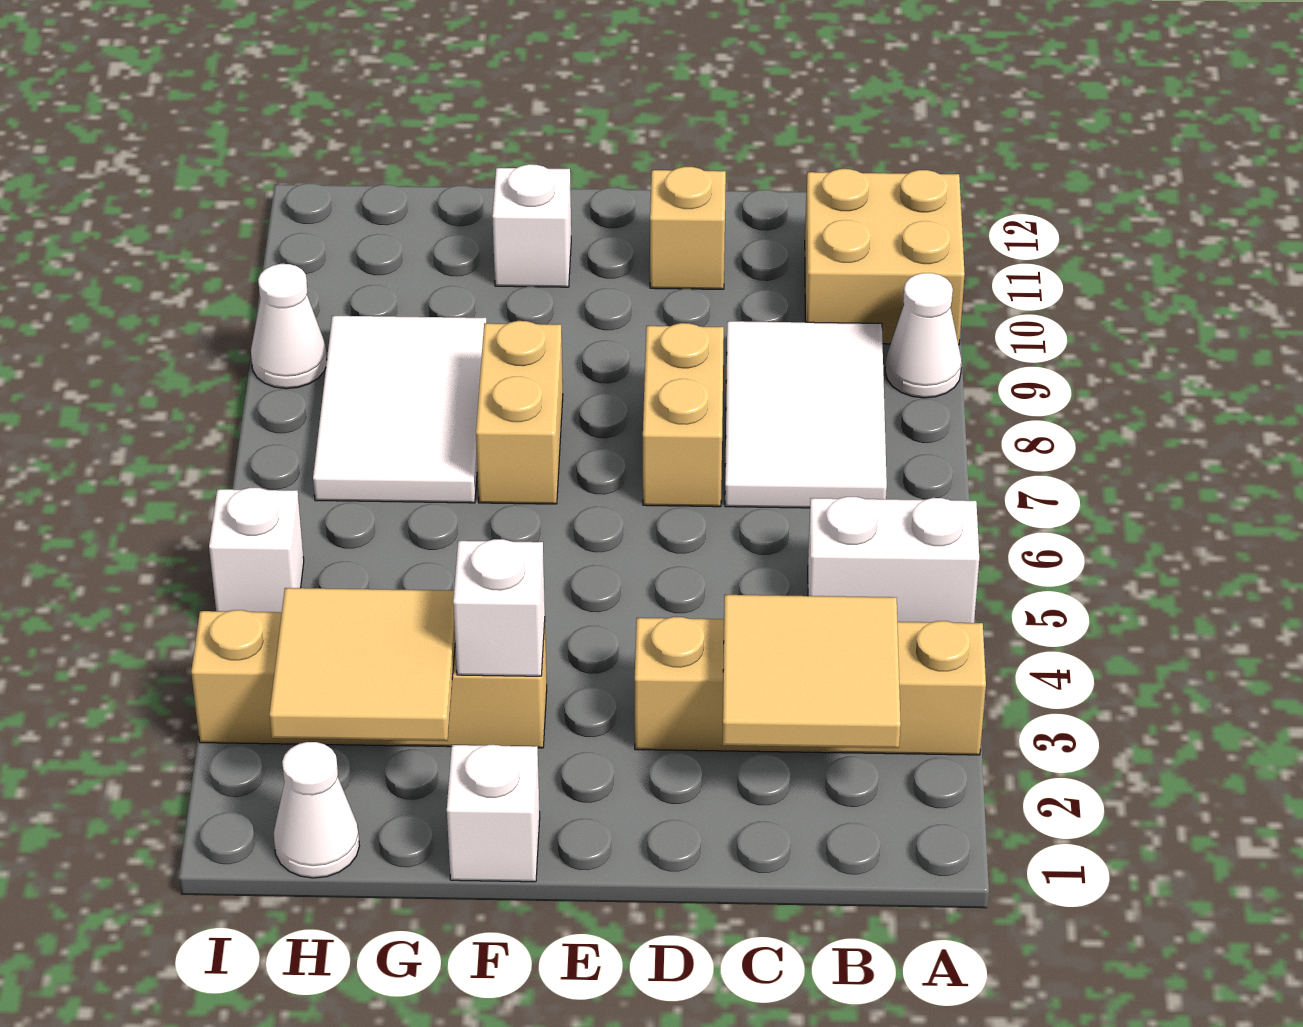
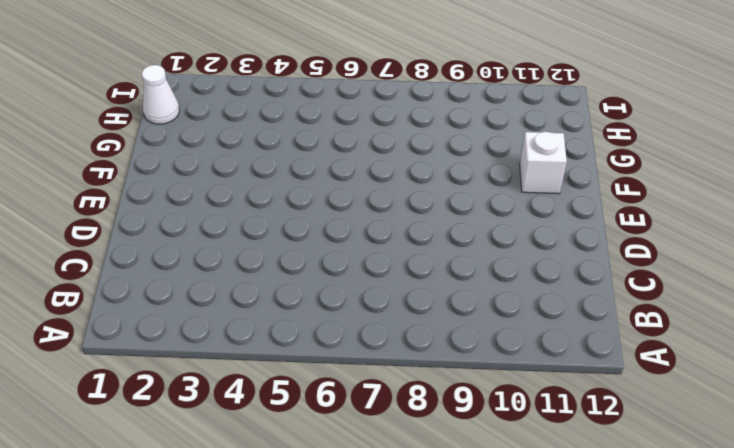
none -> tan brick A3:D3 level 1
none -> white brick A5:B5 level 1
none -> white cone A9 level 1

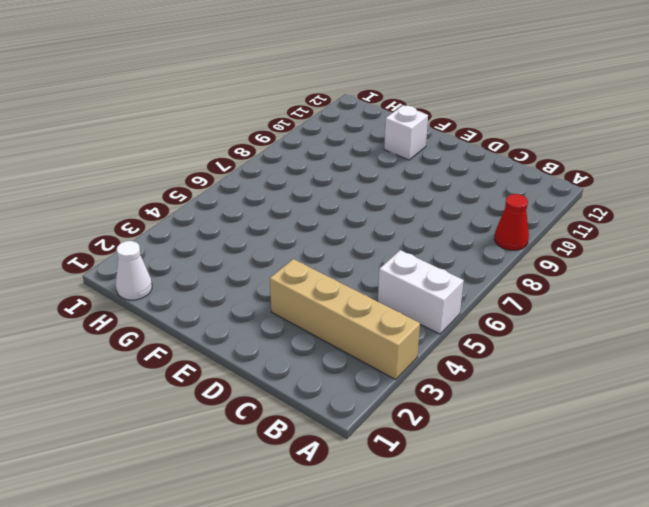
red cone A9 level 1 -> white cone A9 level 1
none -> tan brick A10:B11 level 1
none -> white tile B7:C9 level 1
none -> tan brick D7:D8 level 1

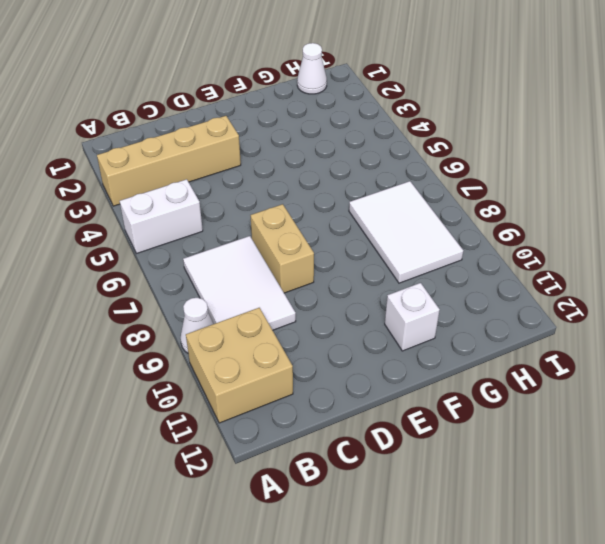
none -> tan brick D11 level 1
none -> white brick F1 level 1
none -> tan brick F3:I3 level 1

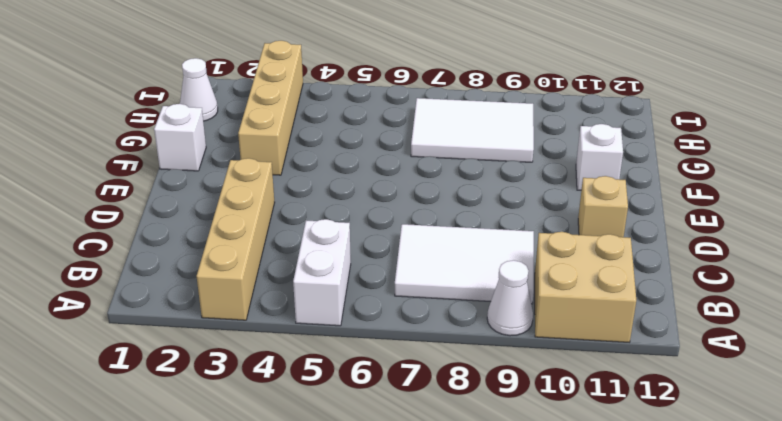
none -> tan brick D7:D8 level 1
none -> tan brick F7:F8 level 1
none -> white brick I5 level 1

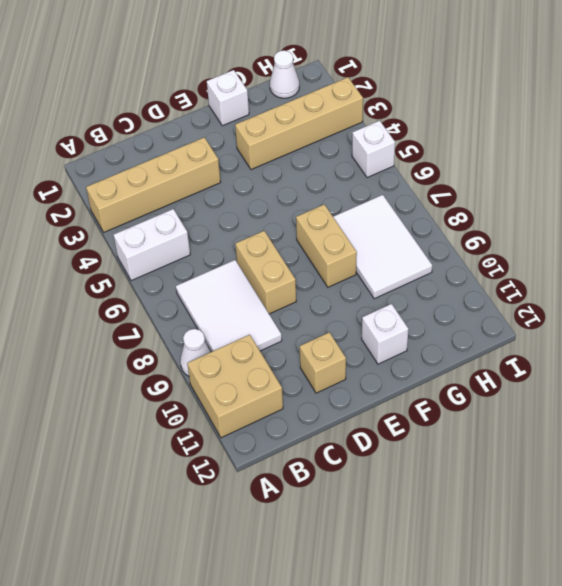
none -> white cone I9 level 1
none -> tan tile B2:C3 level 2
none -> white brick F3 level 2

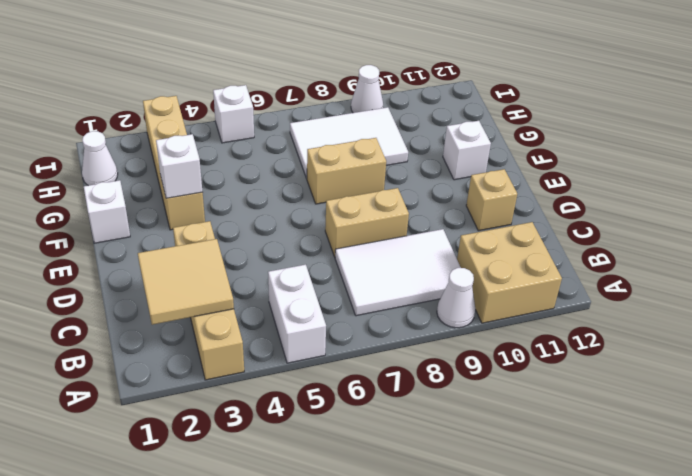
none -> tan tile G2:H3 level 2

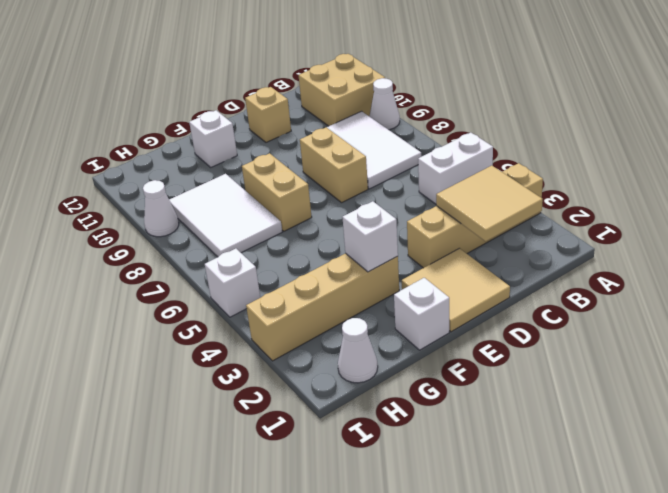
tan tile D1:E2 level 1 -> tan tile G2:H3 level 2

